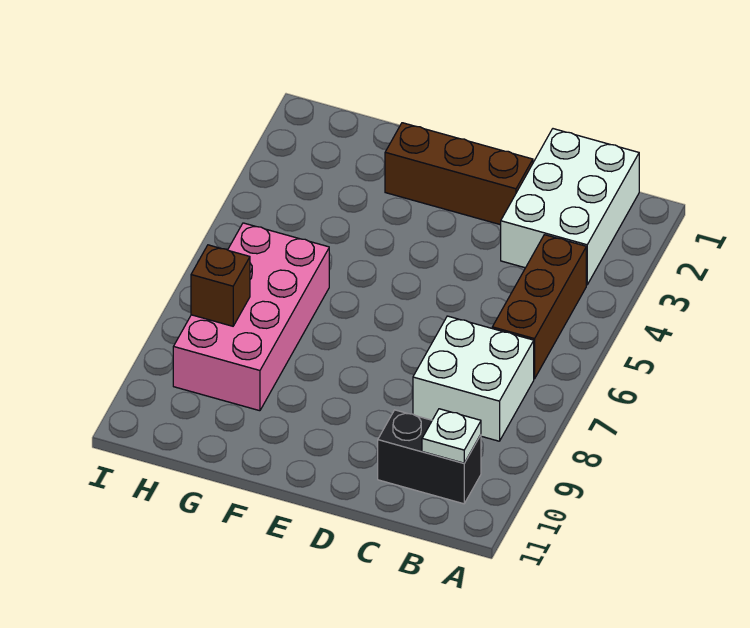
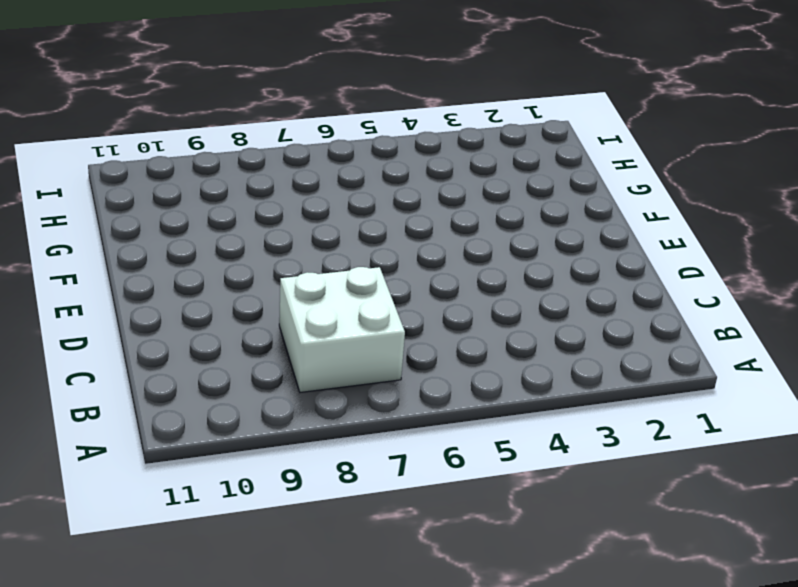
none -> white brick B1:C3 level 1
none -> brown brick B4:B6 level 1

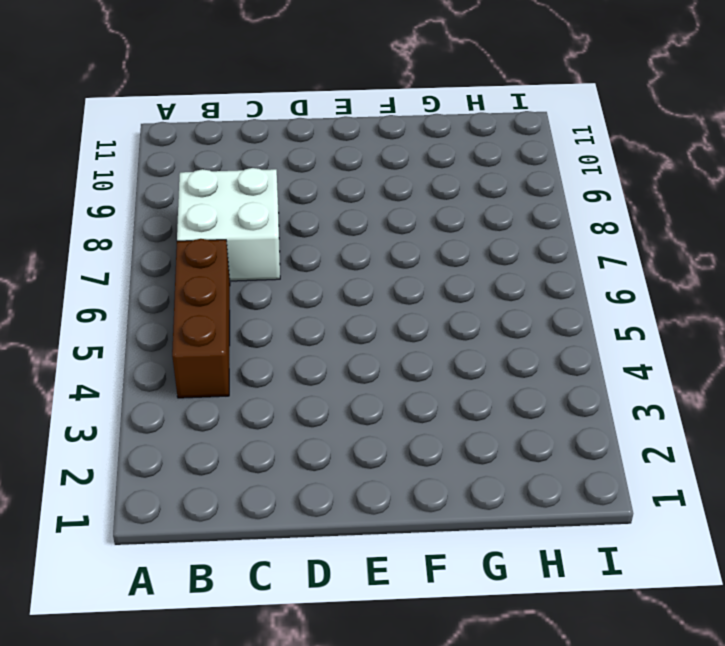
none -> white brick B1:C3 level 1
none -> black brick B10:C10 level 1

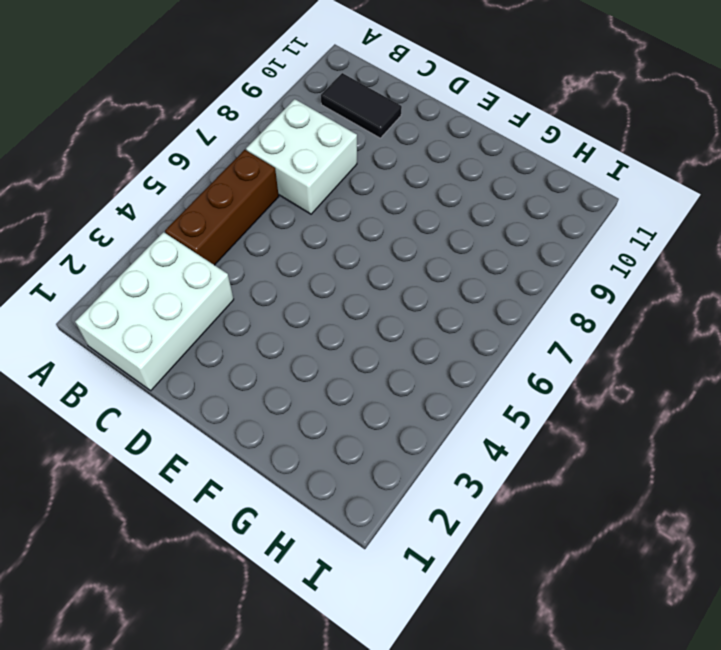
black tile B10:C10 level 1 -> black brick B10:C10 level 1
none -> brown brick D2:F2 level 1
none -> pink brick G6:H9 level 1

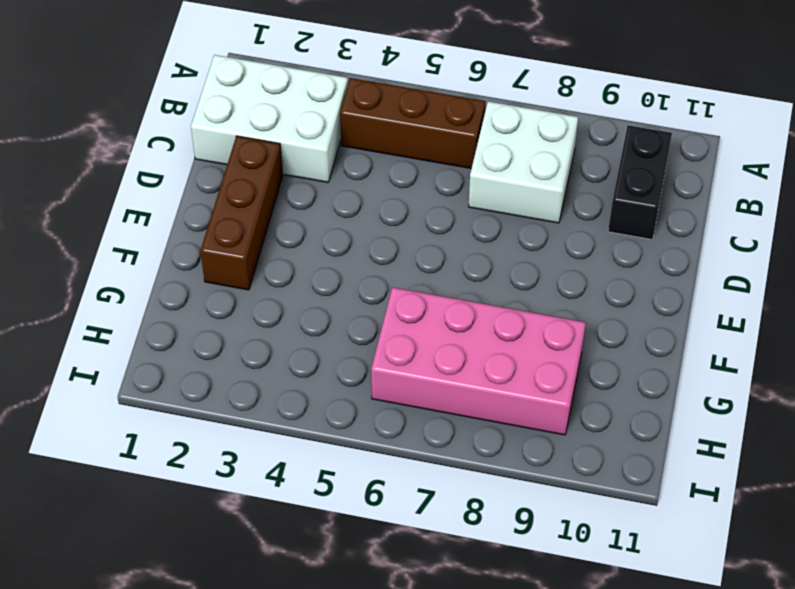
none -> white plate B10 level 2
none -> brown brick H8 level 2

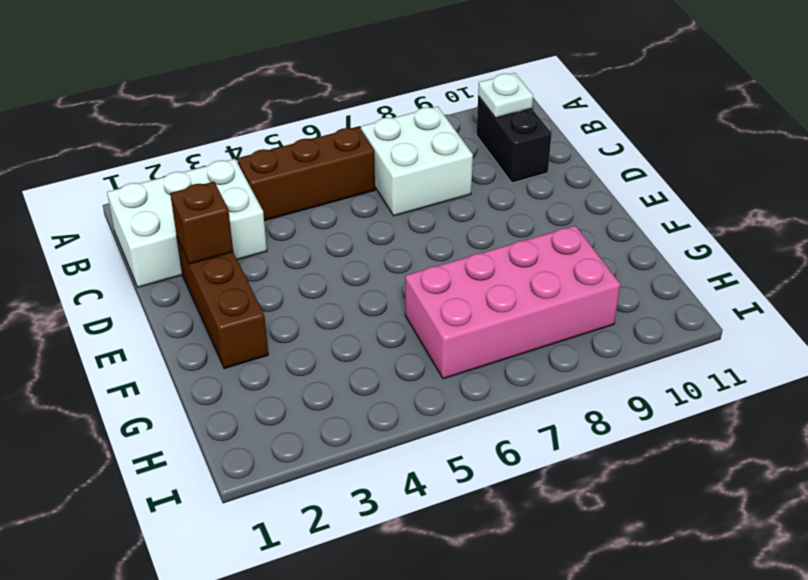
brown brick D2 level 2 -> brown brick H8 level 2

